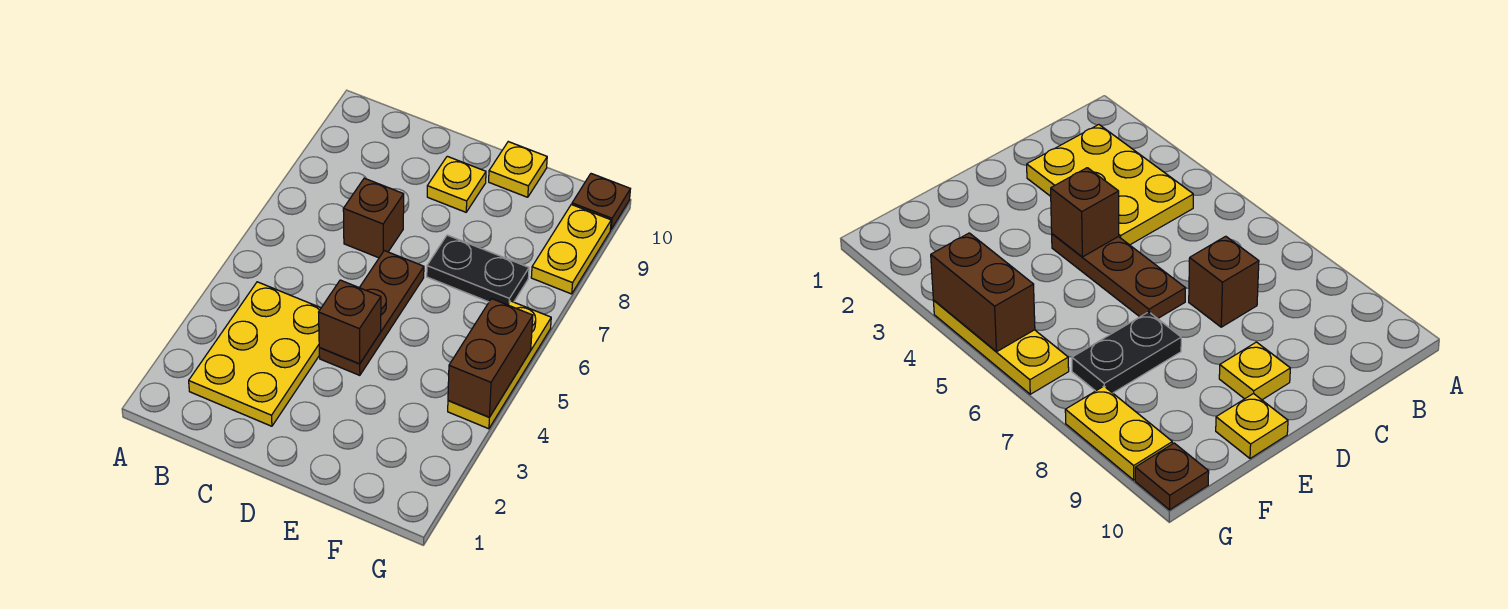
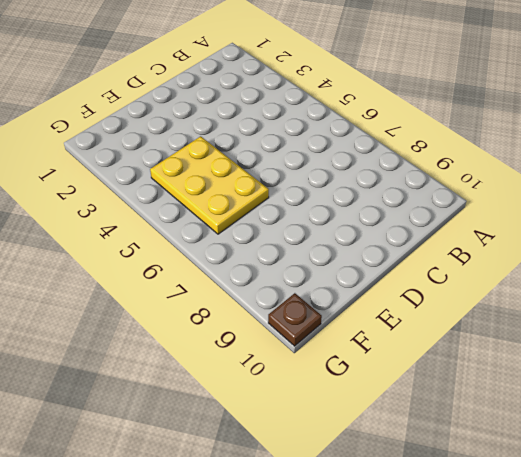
yellow plate E4:F6 level 1 -> yellow plate B2:C4 level 1
none -> brown brick C7 level 1
none -> brown plate D4:D6 level 1

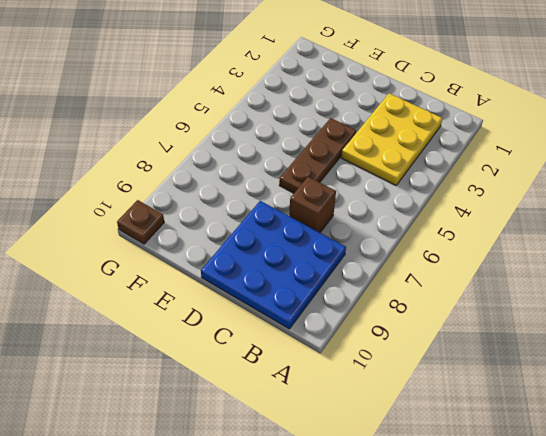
blue plate B8:D10 level 1 -> yellow plate D9 level 1
none -> black plate E7:F7 level 1
none -> yellow plate E10 level 1

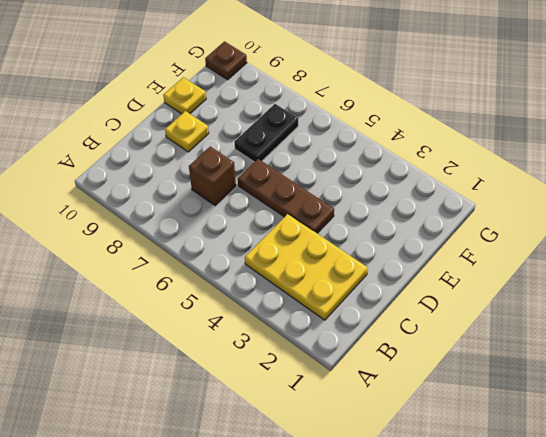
none -> yellow plate G4:G6 level 1
none -> yellow plate G8:G9 level 1

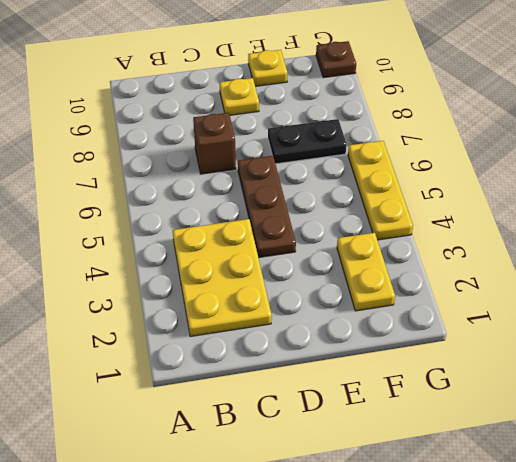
yellow plate F2:F3 level 1 -> yellow plate G8:G9 level 1
none -> brown brick D4 level 2
none -> brown brick G4:G5 level 2

